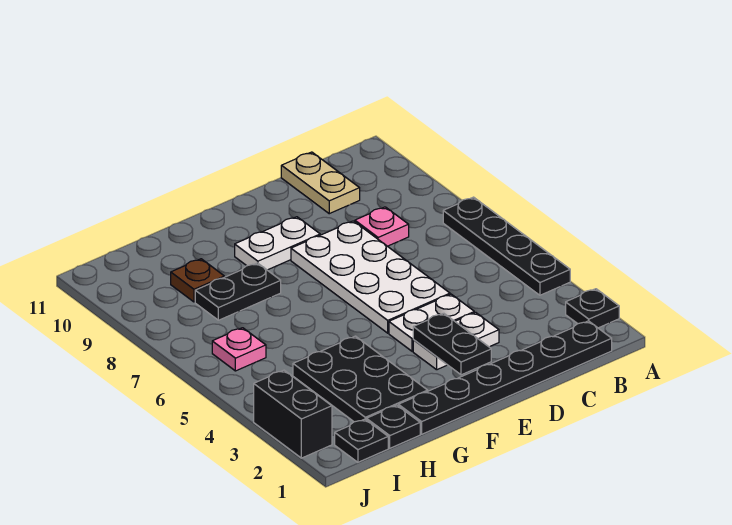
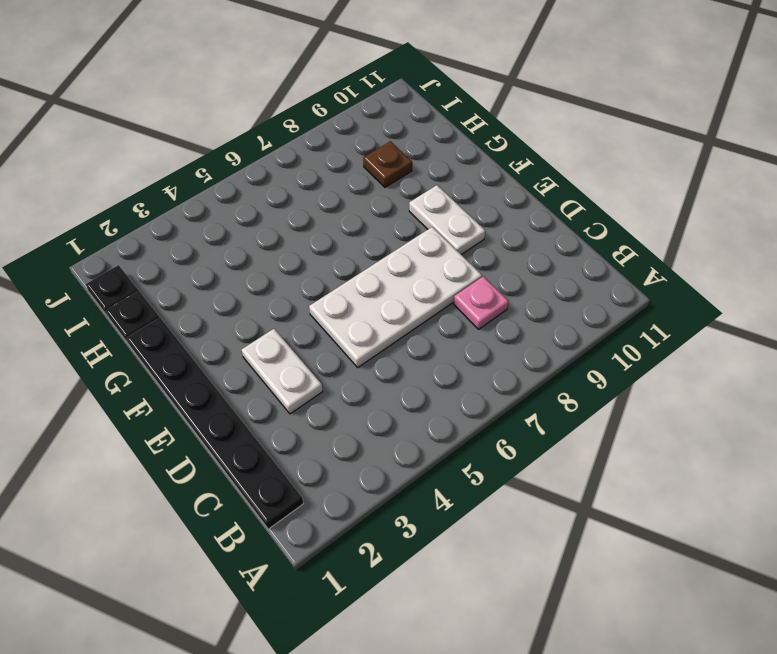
none -> black plate A2 level 1
none -> black plate A4:A7 level 1
none -> tan plate C10:C11 level 1

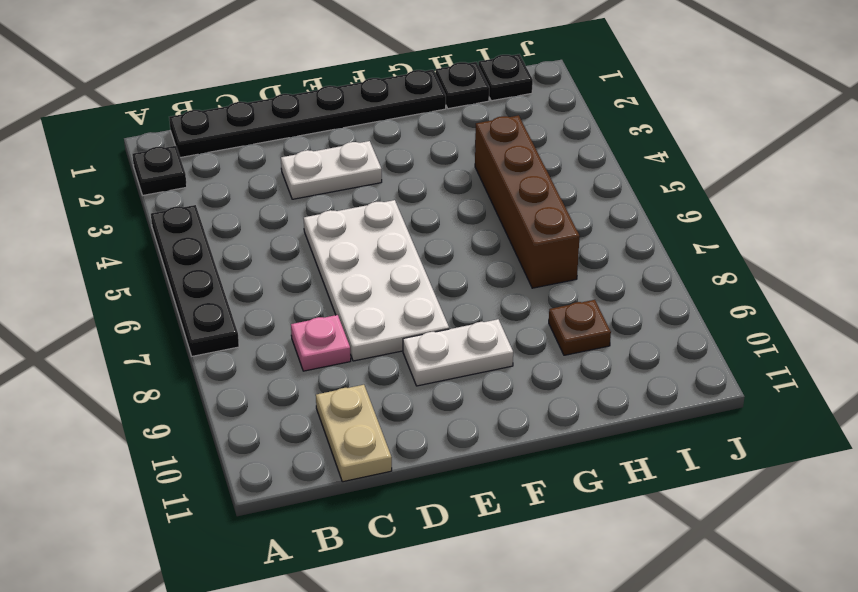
brown brick H4:H7 level 1 -> black plate G2:H4 level 1
none -> white plate D4:E4 level 1
none -> black plate G8:H8 level 1
none -> pink plate I6 level 1

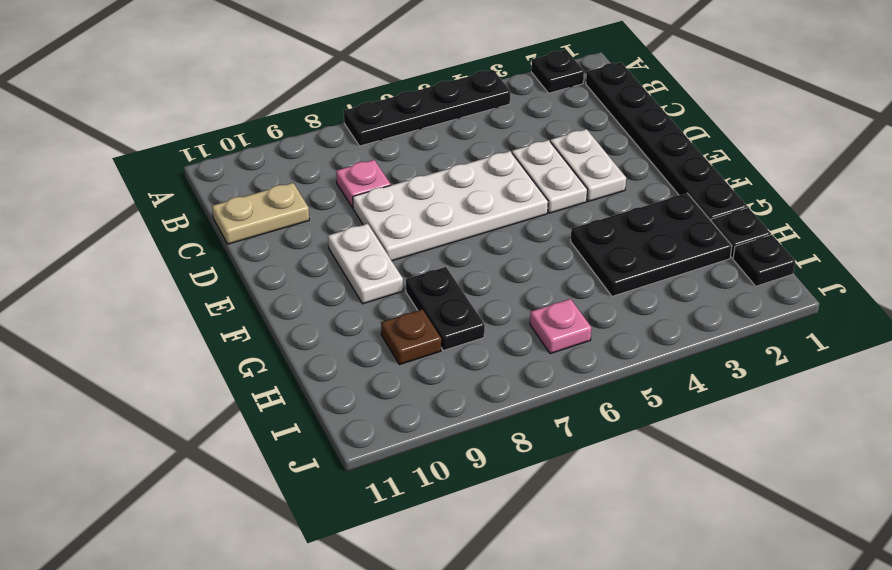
none -> black brick J2:J3 level 1
none -> black plate E2:E3 level 2

